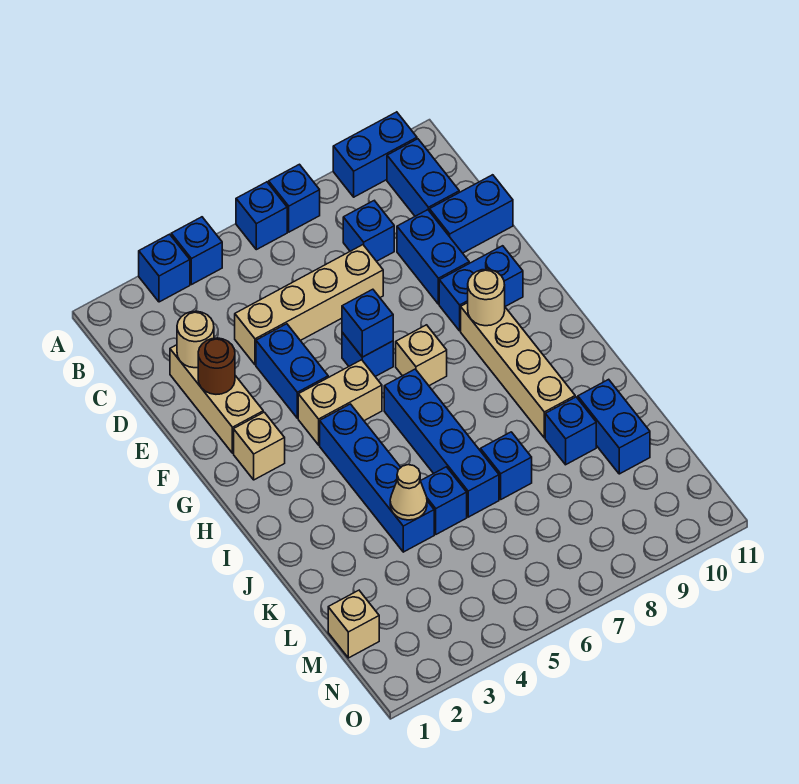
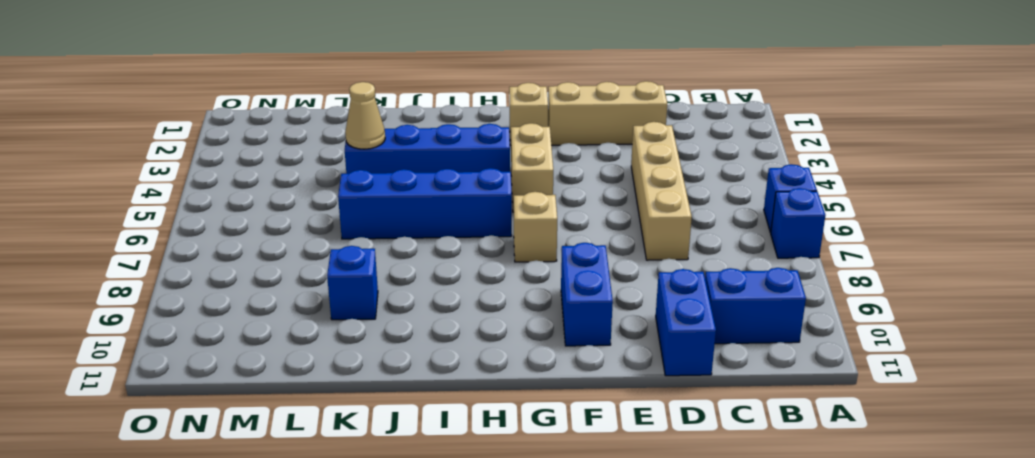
none -> blue brick A3 level 1
none -> blue brick A4 level 1
none -> blue brick A9:A10 level 1
none -> blue brick C8 level 1

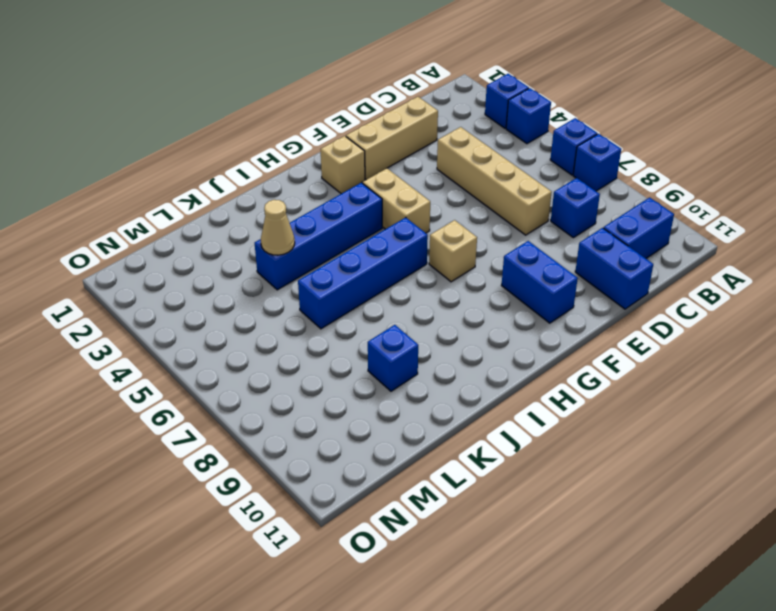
none -> blue brick A9:A10 level 1
none -> blue brick D9:E9 level 1
none -> blue brick E4:F4 level 1
none -> blue brick F6 level 1

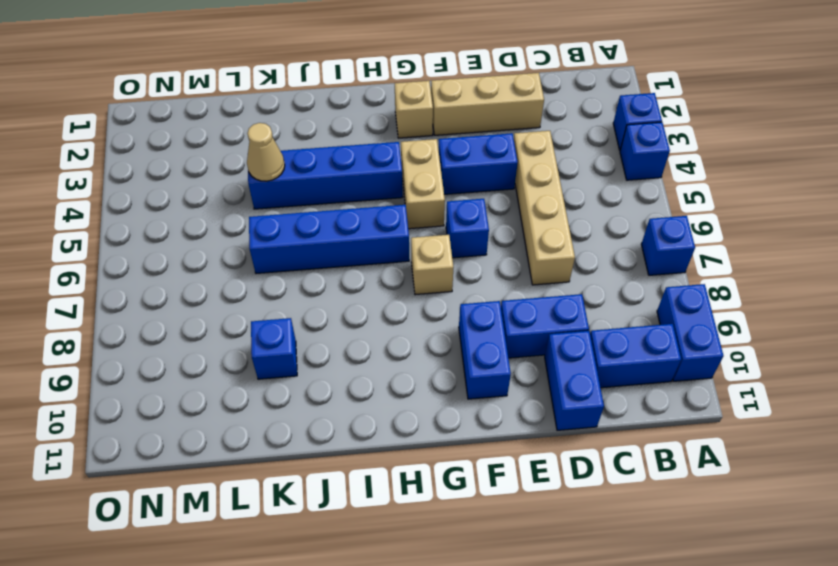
none -> blue brick A6 level 1
none -> blue brick C8 level 1
none -> tan brick G9:J9 level 1
none -> blue brick K5 level 1

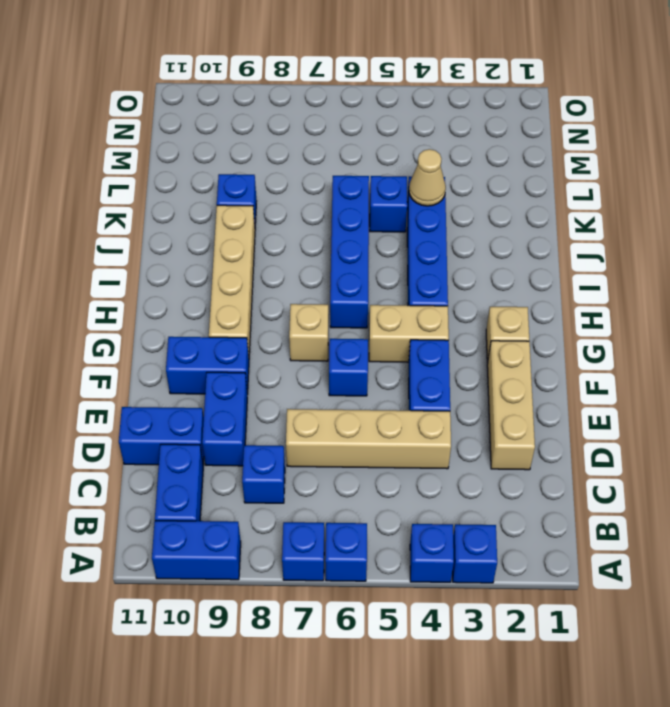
none -> blue brick K7 level 1
none -> blue brick K10:L10 level 1
none -> tan brick M1 level 1
none -> tan round brick D2 level 2

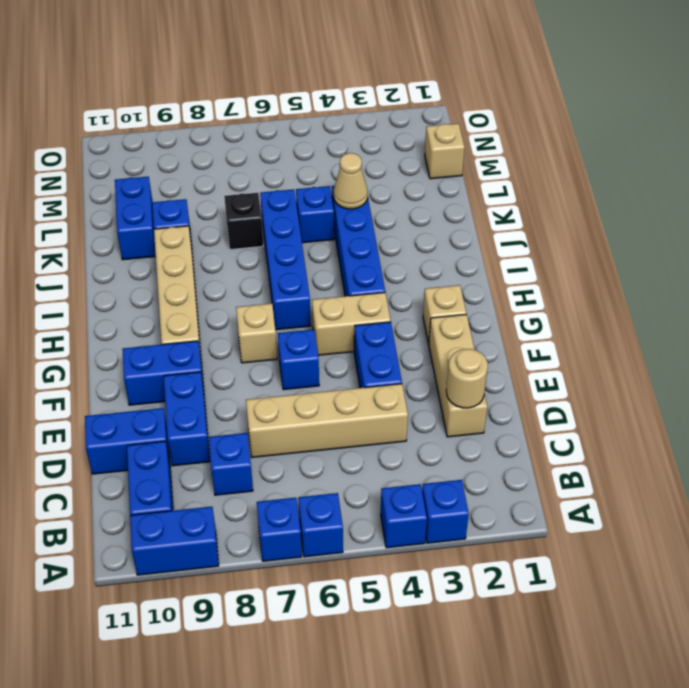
black brick K7 level 1 -> blue brick K7 level 1
none -> brown round brick E2 level 2
none -> blue brick F6 level 2
none -> tan round brick G9 level 2

